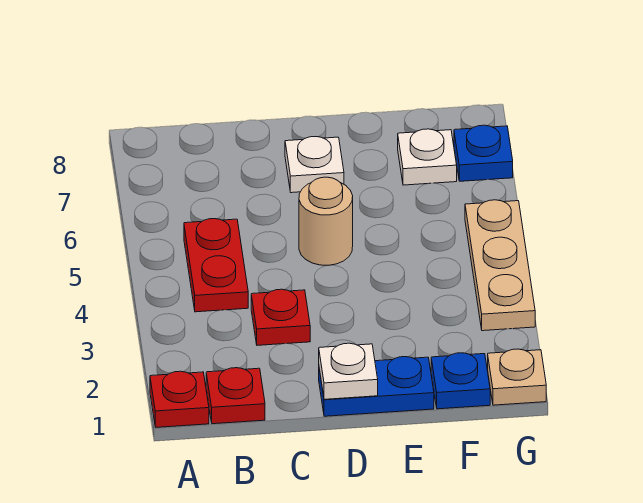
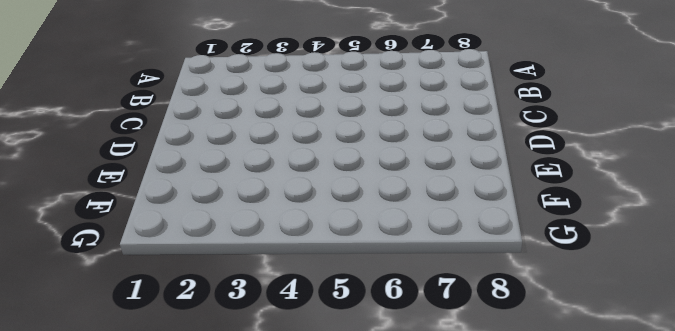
none -> red plate A1 level 1
none -> red plate B1 level 1
none -> red plate B4:B5 level 1

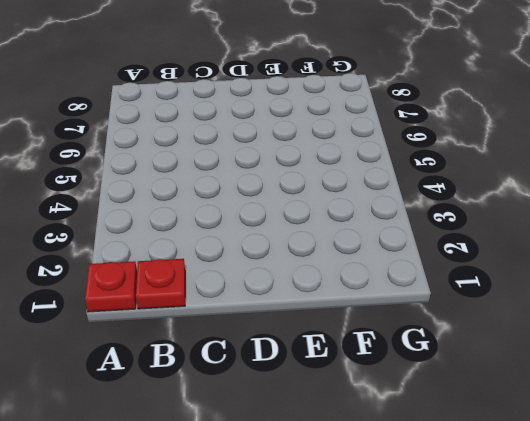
none -> red plate B4:B5 level 1
none -> red plate C3 level 1
none -> blue plate D1:E1 level 1

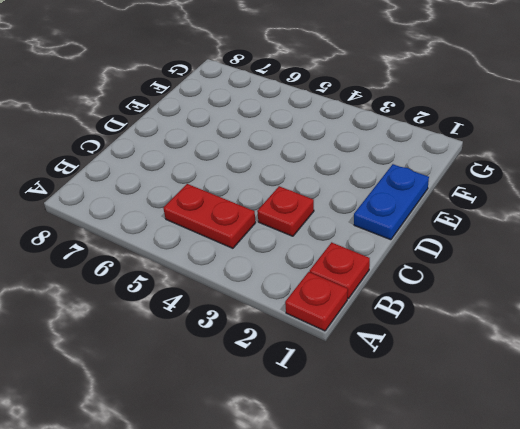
none -> tan round brick D5 level 1
none -> white plate D7 level 1
none -> blue plate F1 level 1

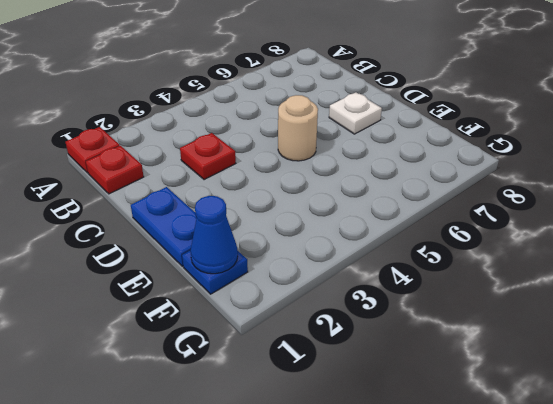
blue cone F1 level 2 -> none
none -> red plate B4:B5 level 1
none -> white plate F7 level 1
none -> tan plate G1 level 1

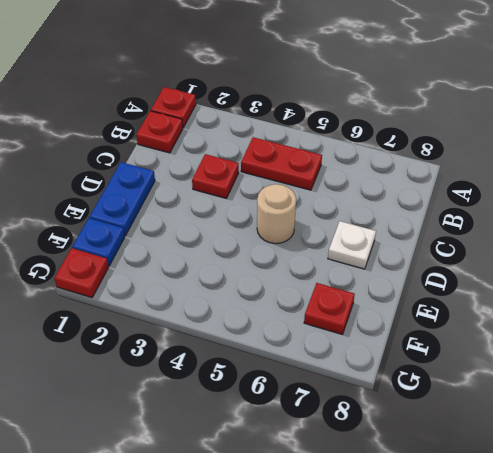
red plate F7 level 1 -> white plate F7 level 1
red plate G1 level 1 -> tan plate G1 level 1
none -> tan plate G3:G5 level 1
none -> blue plate G7 level 1
none -> white plate D1 level 2

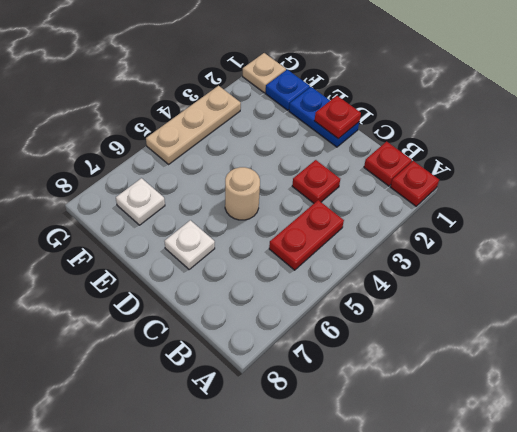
red plate D1 level 2 -> white plate D1 level 2
none -> blue plate G7 level 1

